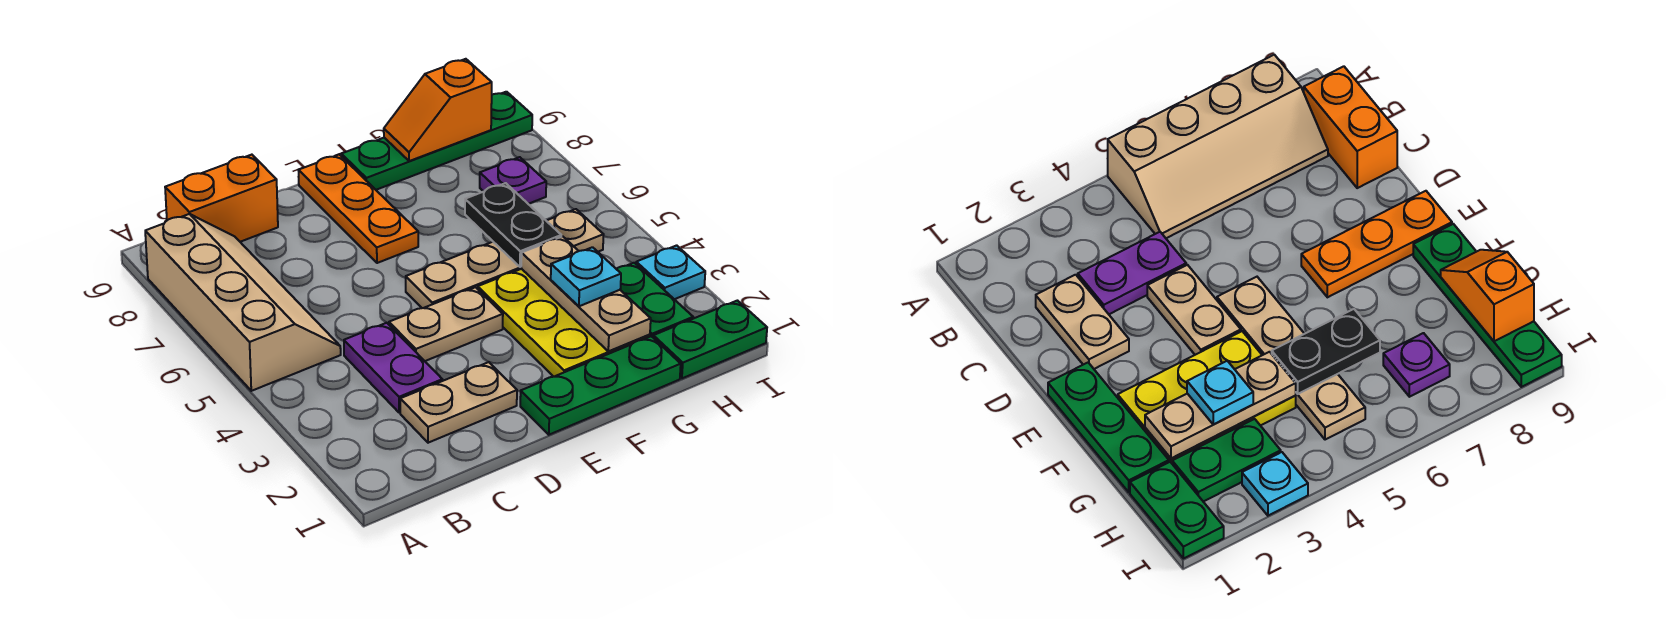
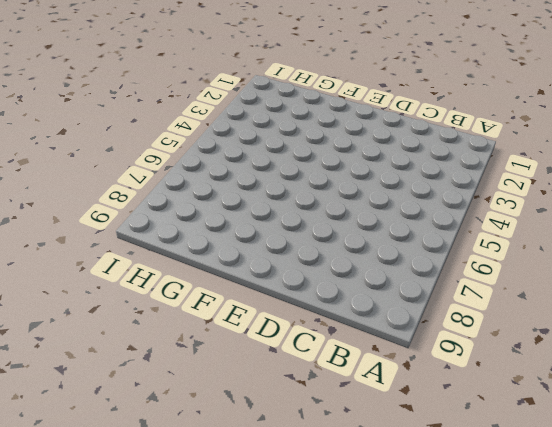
none -> tan slope A5:B8 level 1 top A
none -> orange brick B9:C9 level 1
none -> tan plate C2:D2 level 1

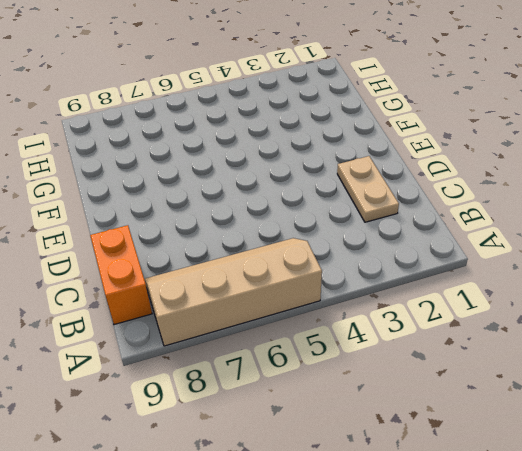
none -> purple plate C3:C4 level 1
none -> tan plate D4:E4 level 1
none -> green plate E1:G1 level 1

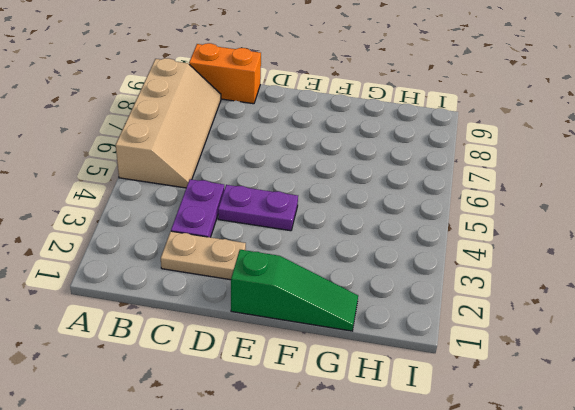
purple plate D4:E4 level 1 -> tan plate D4:E4 level 1
green slope E1:G1 level 1 top E -> green plate E1:G1 level 1
none -> tan plate E5:H5 level 1
none -> orange plate E7:E9 level 1
none -> yellow plate F2:G4 level 1

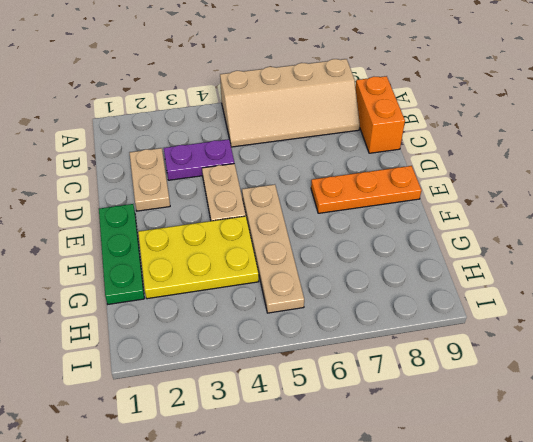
none -> green plate F9:I9 level 1
none -> green plate H1:I1 level 1
none -> green plate H2:H3 level 1

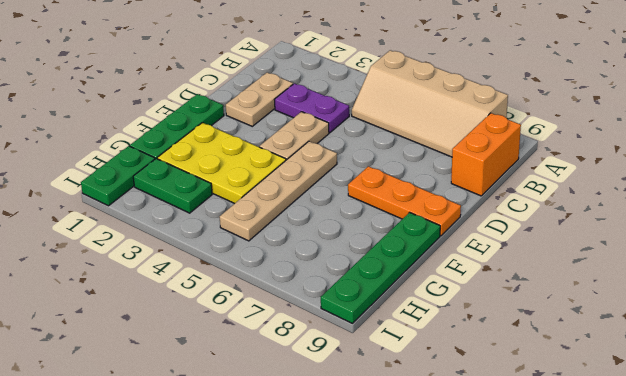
none -> purple plate H7 level 1
none -> cyan plate I3 level 1
none -> tan plate G2:G4 level 2

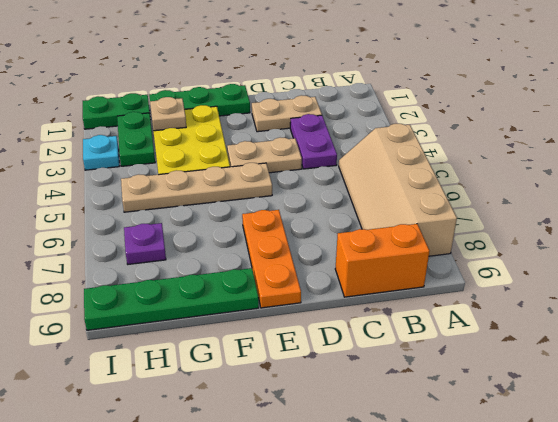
tan plate G2 level 2 -> tan plate G2:G4 level 2
none -> black plate G5:G6 level 2
none -> orange slope G9:H9 level 2 top H
none -> cyan plate G3 level 3

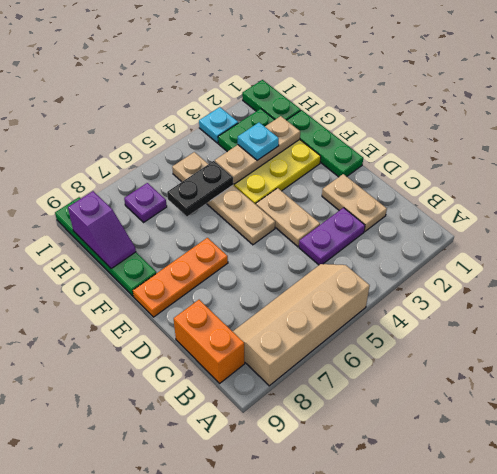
purple slope G9:H9 level 2 top H -> orange slope G9:H9 level 2 top H

